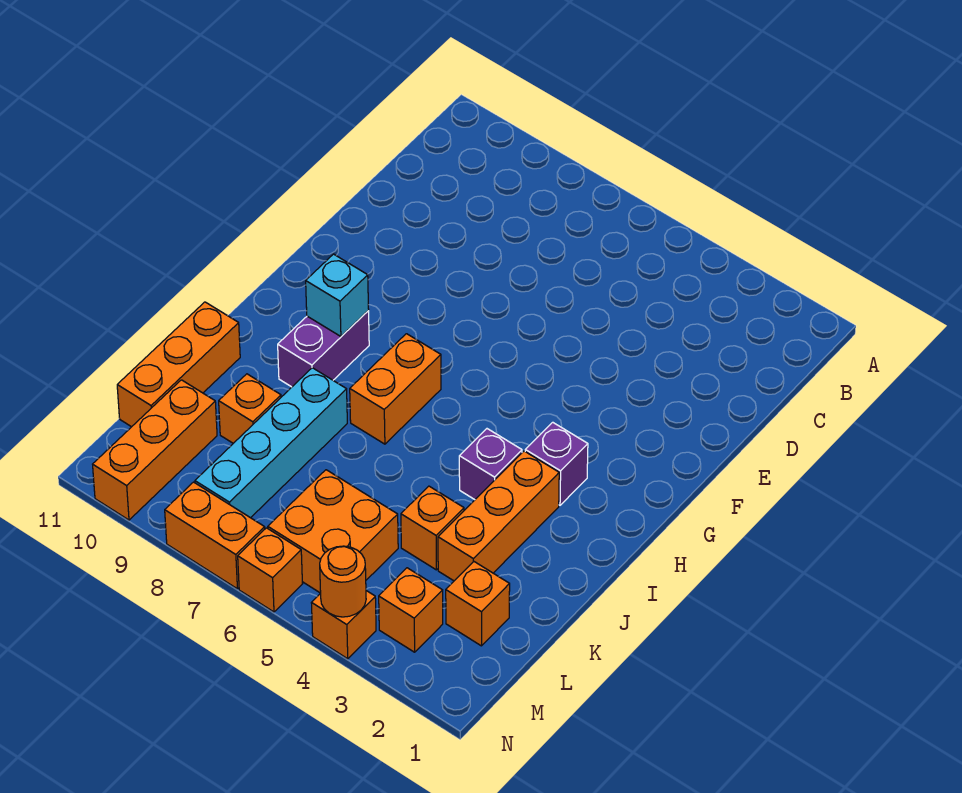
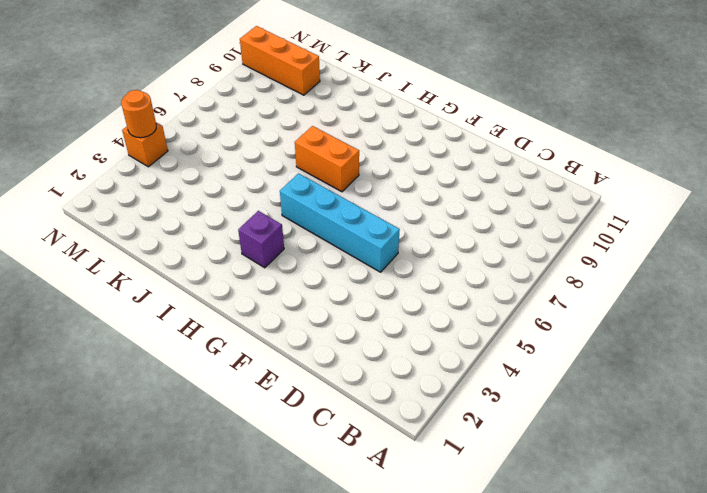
cyan brick E5:H5 level 1 -> cyan brick J8:M8 level 1
none -> purple brick H9:I9 level 1
none -> orange brick I3:K3 level 1
none -> purple brick I4 level 1

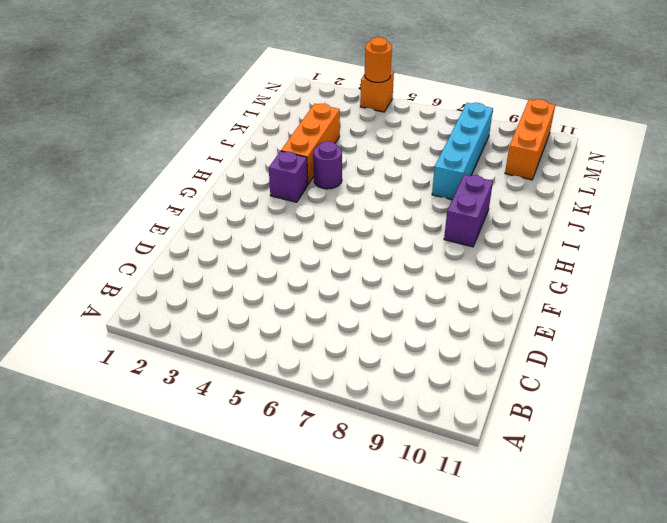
purple round brick I4 level 1 -> purple brick I4 level 1
none -> orange brick H7:I7 level 1
none -> orange brick J11:L11 level 1
none -> orange brick K4 level 1

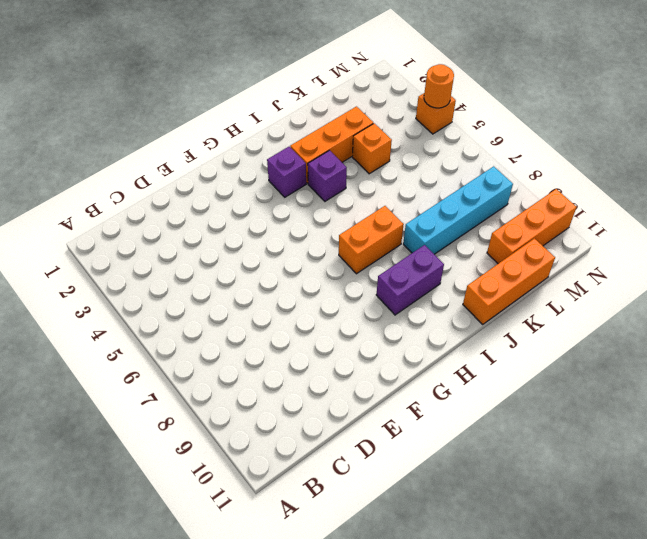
none -> orange brick K9 level 1
none -> orange brick L2 level 1
none -> orange brick L5:M6 level 1

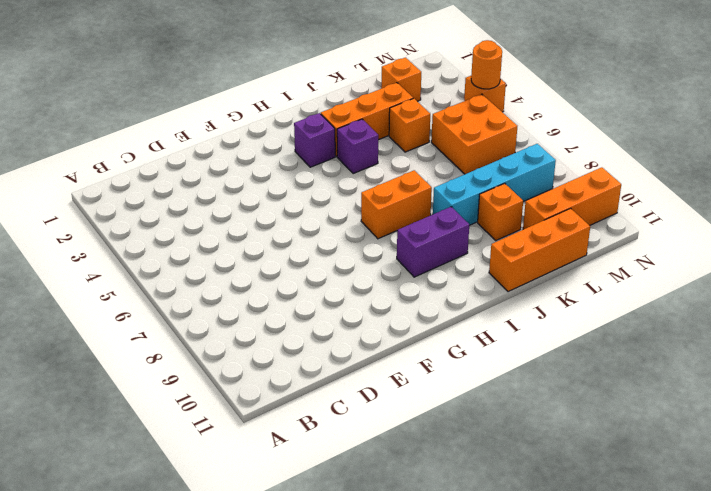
none -> orange brick M3 level 1
none -> orange brick N6 level 1
none -> orange brick N7:N8 level 1

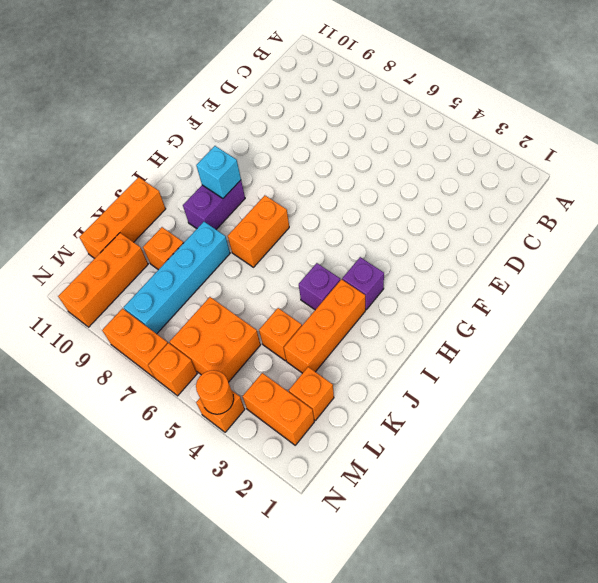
orange brick M2:M3 level 1 -> orange brick M3 level 1

